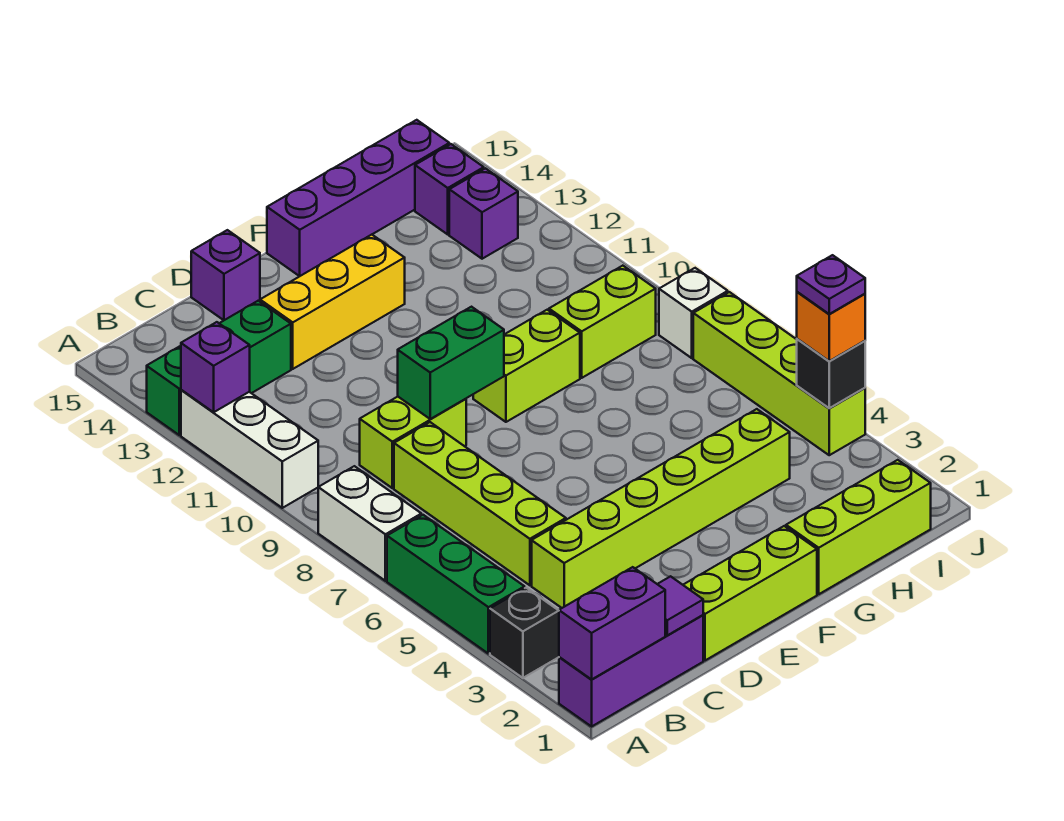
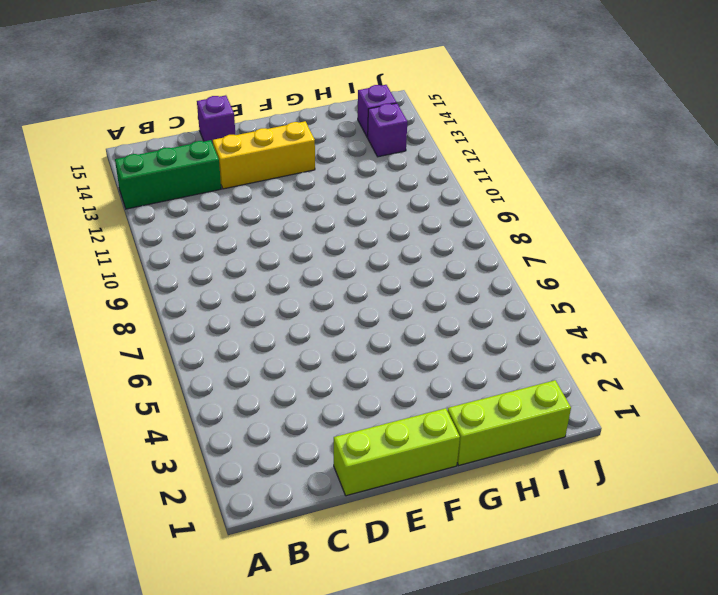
none -> purple brick A1:C1 level 1
none -> black brick A3 level 1
none -> green brick A4:A6 level 1

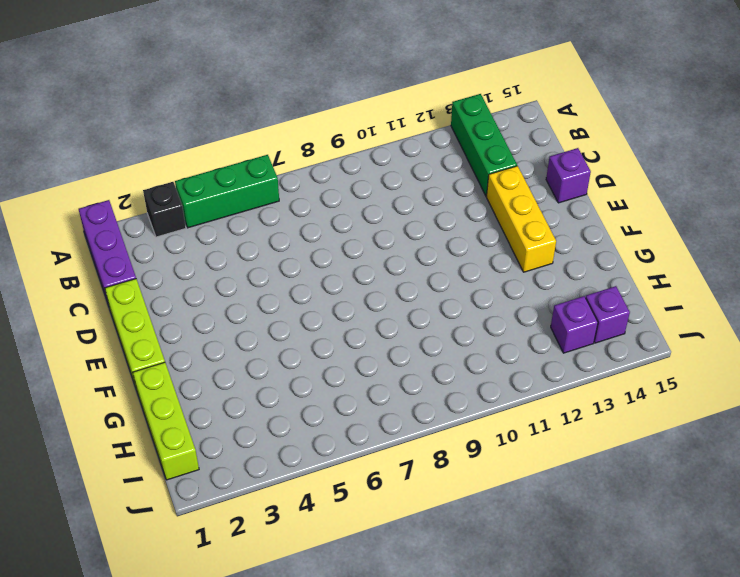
none -> white brick A7:A8 level 1
none -> white brick A10:A12 level 1
none -> lime brick C4:H4 level 1

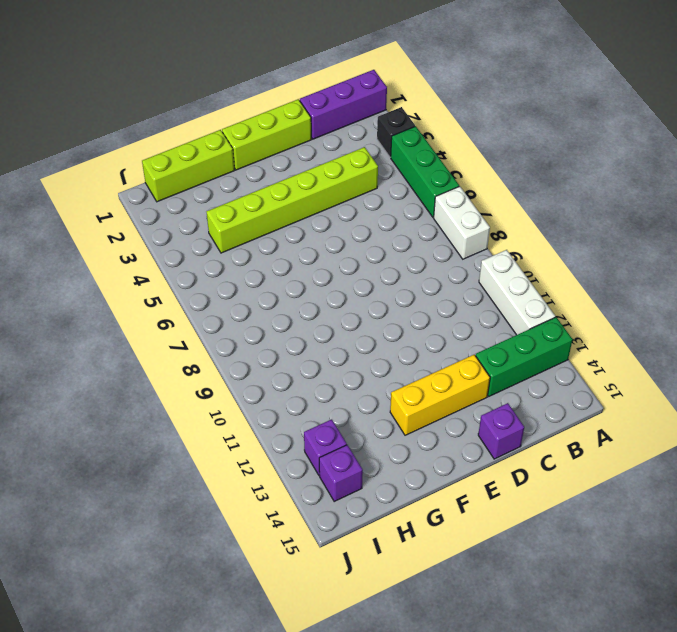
none -> lime brick C5:C8 level 1
none -> lime brick C9:D9 level 1
none -> lime brick F9:G9 level 1

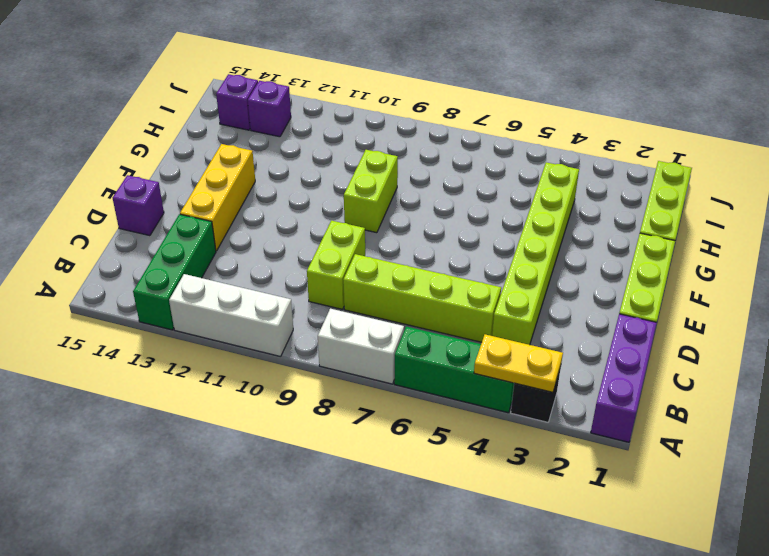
yellow plate A3:A4 level 2 -> none
none -> purple brick F15:I15 level 1
none -> lime brick H9:I9 level 1
none -> lime brick J4:J7 level 1

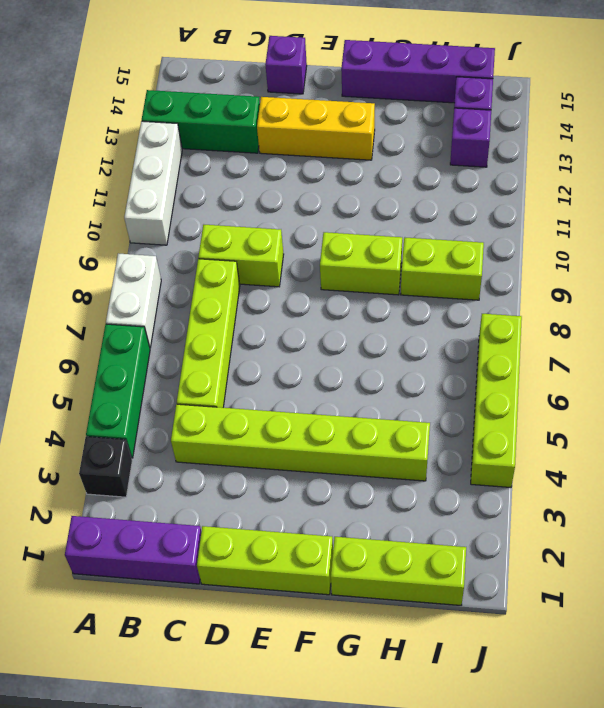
none -> white brick J8 level 1
none -> purple brick A1:B1 level 2
none -> purple brick A12 level 2

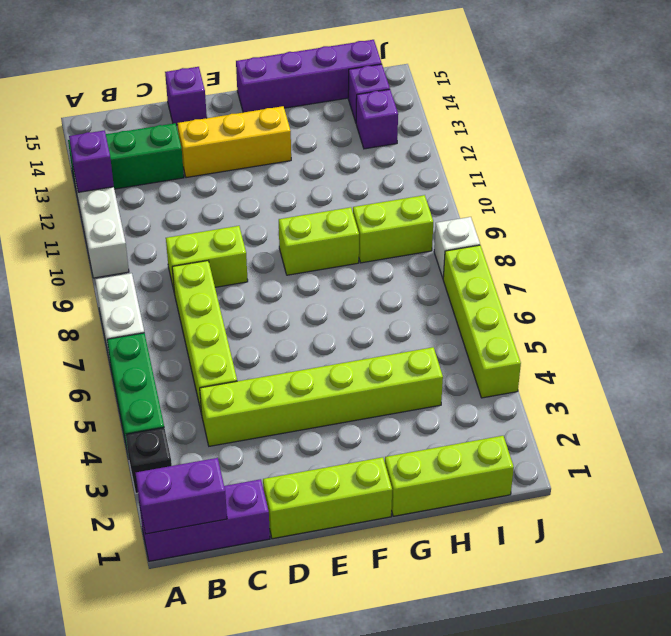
none -> purple tile C1 level 2
none -> green brick D9:E9 level 2
none -> black brick J4 level 2

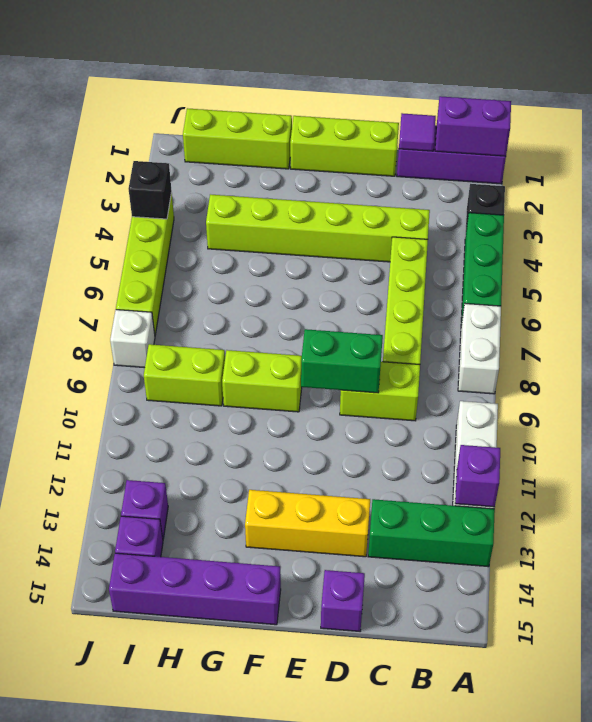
none -> orange brick J4 level 3
none -> purple plate J4 level 4

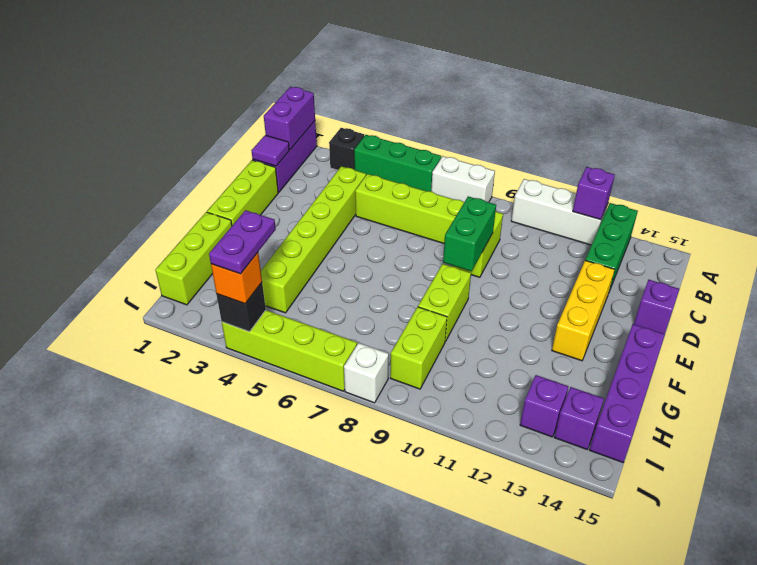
purple plate I4:J4 level 4 -> purple plate J4 level 4

